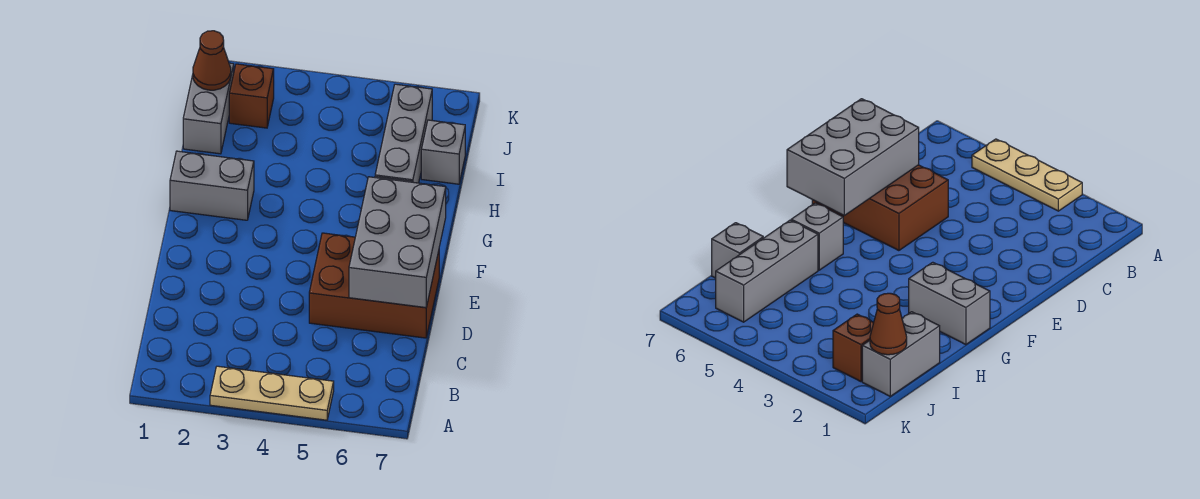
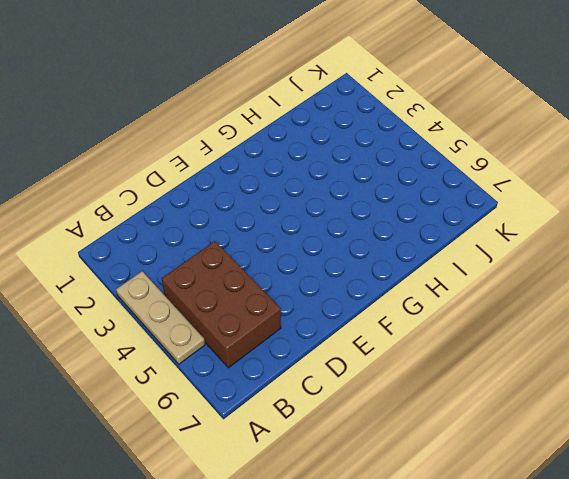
brown brick B4:C6 level 1 -> brown brick D5:E7 level 1
none -> grey brick G1:G2 level 1
none -> grey brick G6 level 1

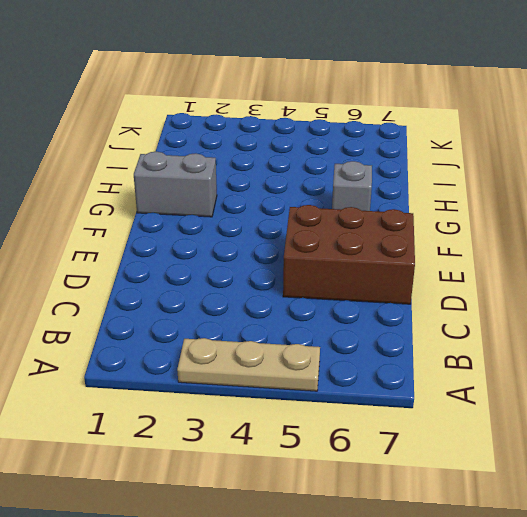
none -> grey brick H6:J6 level 1
none -> grey brick I1:J1 level 1

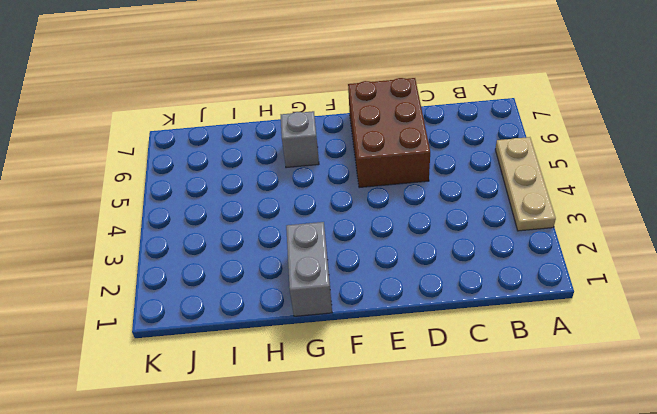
none -> grey brick H6:J6 level 1
none -> grey brick I1:J1 level 1

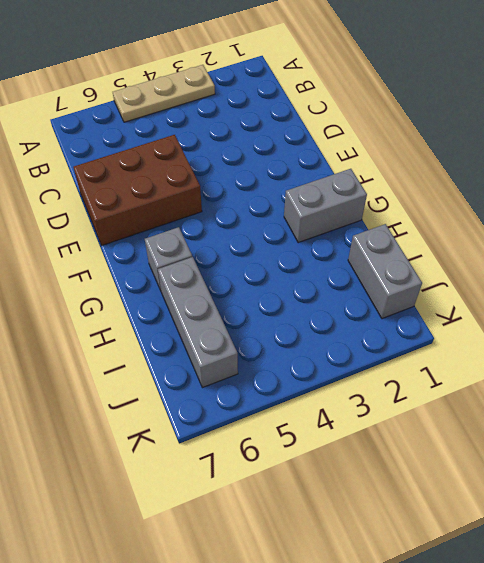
none -> grey brick I7 level 1
none -> brown brick J2 level 1

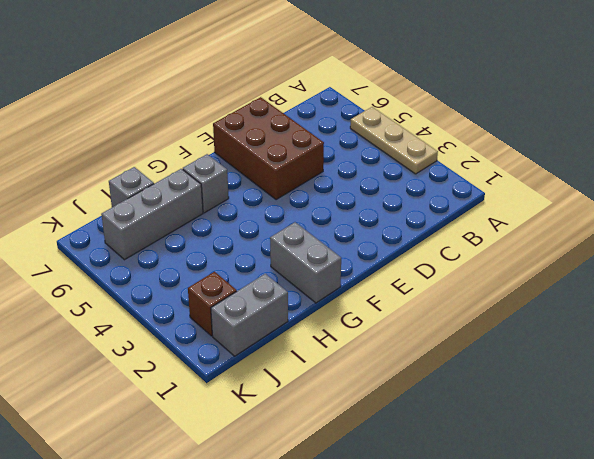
none -> grey brick D6:F7 level 2
none -> brown cone J1 level 2

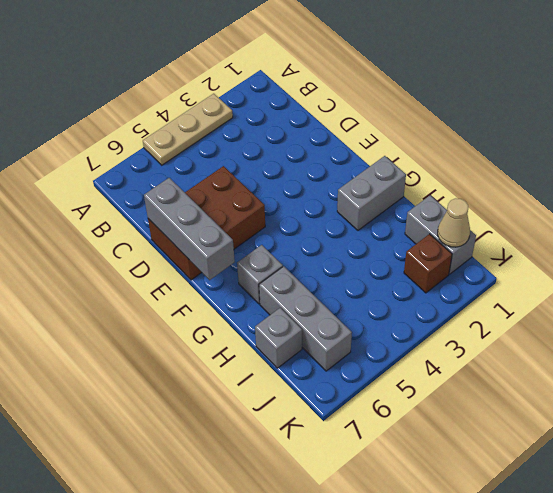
grey brick D7:F7 level 2 -> grey brick D6:F7 level 2
tan cone J1 level 2 -> brown cone J1 level 2

